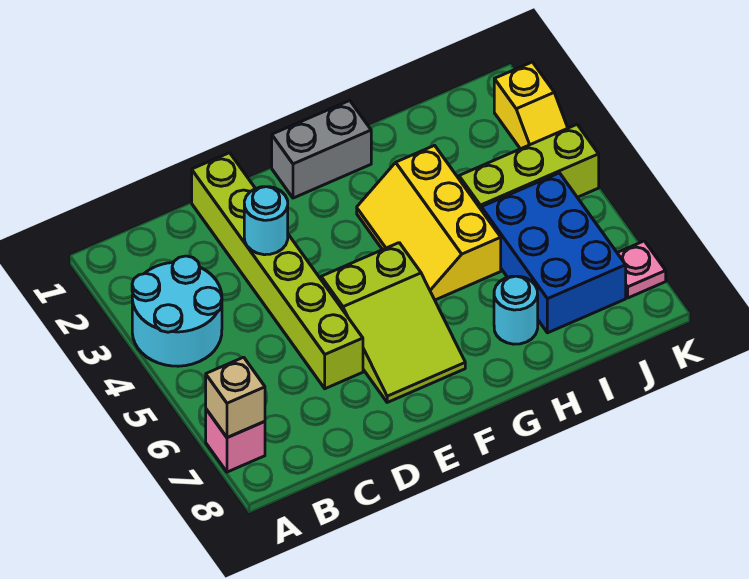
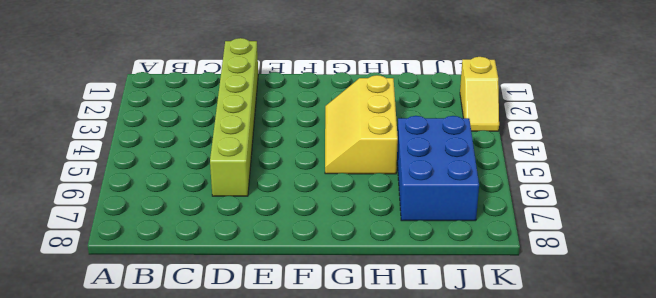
none -> cyan round brick A3:B4 level 1
none -> pink brick A7 level 1
none -> lime slope E5:F7 level 1 top 5

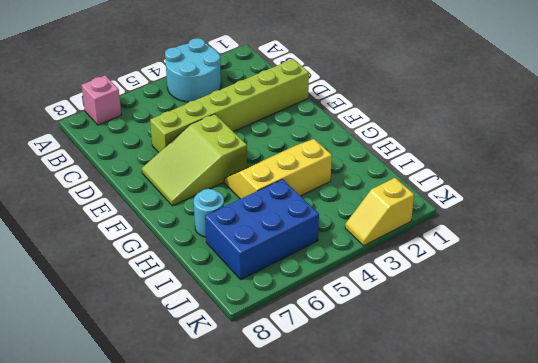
none -> grey brick F1:G1 level 1
none -> lime brick I4:K4 level 1
none -> pink plate K7 level 1

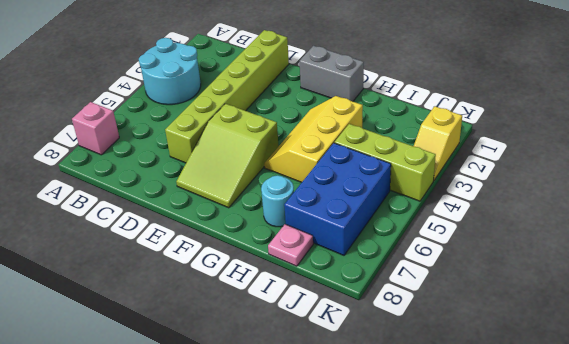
pink plate I8 level 1 -> pink plate K7 level 1
none -> tan brick A7 level 2
none -> cyan round brick D3 level 2

